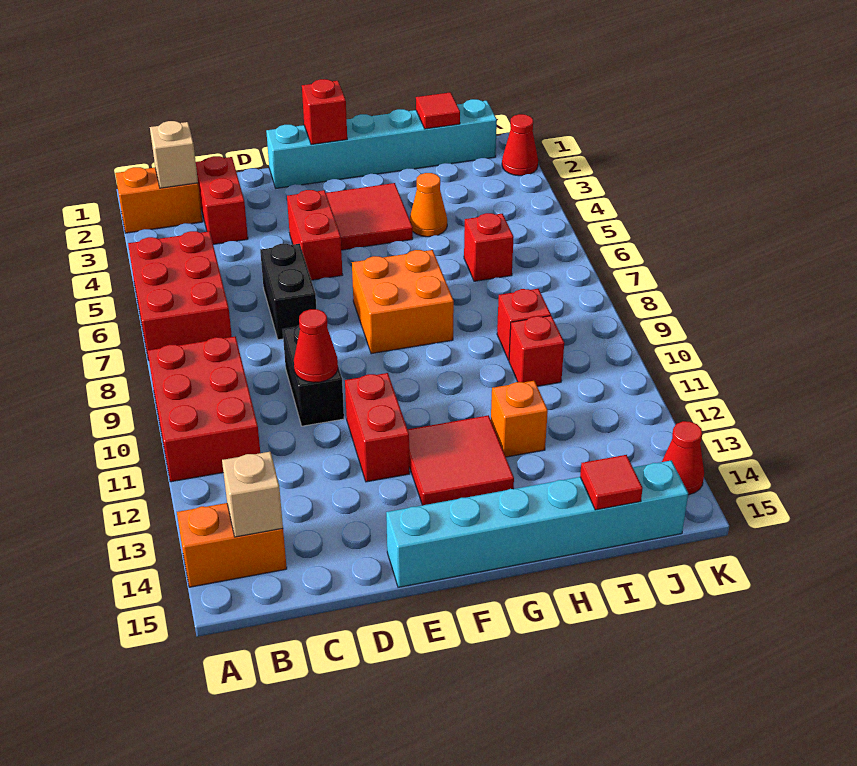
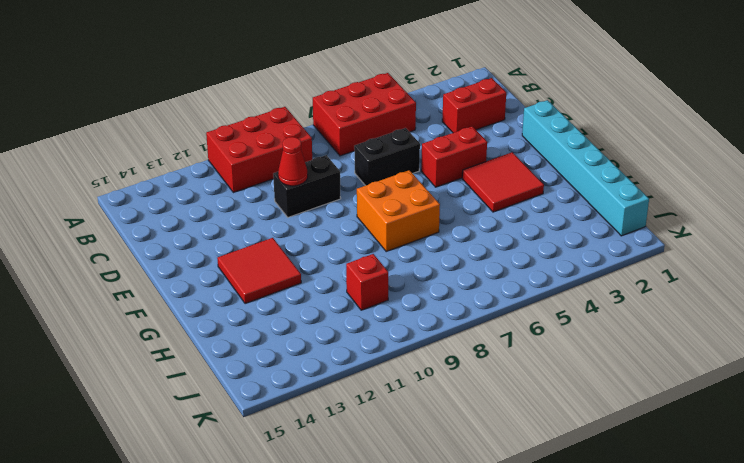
none -> orange brick A2:B2 level 1
none -> orange brick A14:B14 level 1
none -> red brick E11:E12 level 1

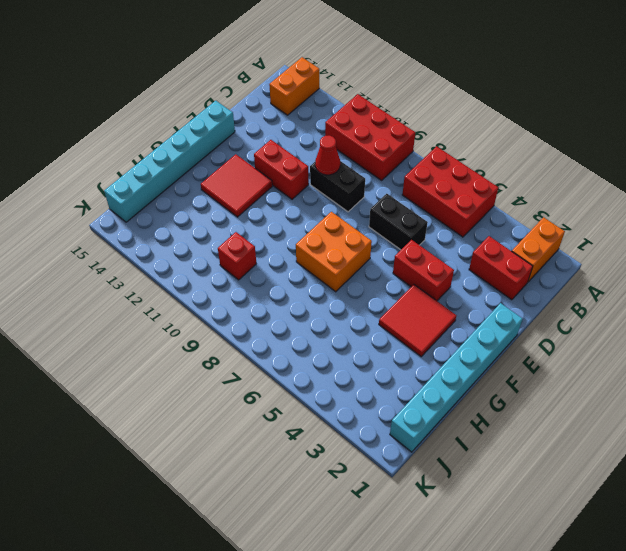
none -> orange cone H4 level 1
none -> orange brick H12 level 1
none -> red brick I6 level 1

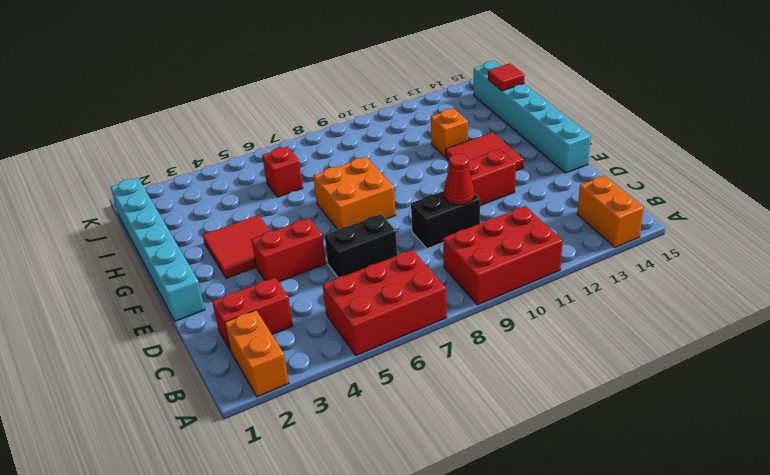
none -> orange cone H4 level 1
none -> red brick I9 level 1
none -> red brick I10 level 1

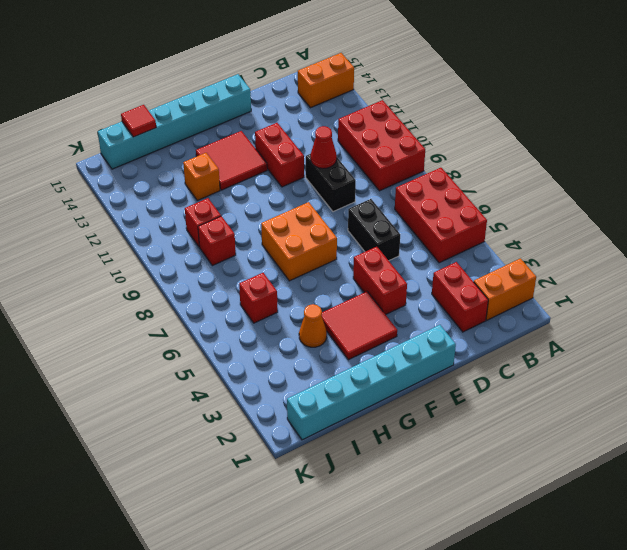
none -> red cone K2 level 1
none -> red cone K14 level 1
none -> tan brick B2 level 2

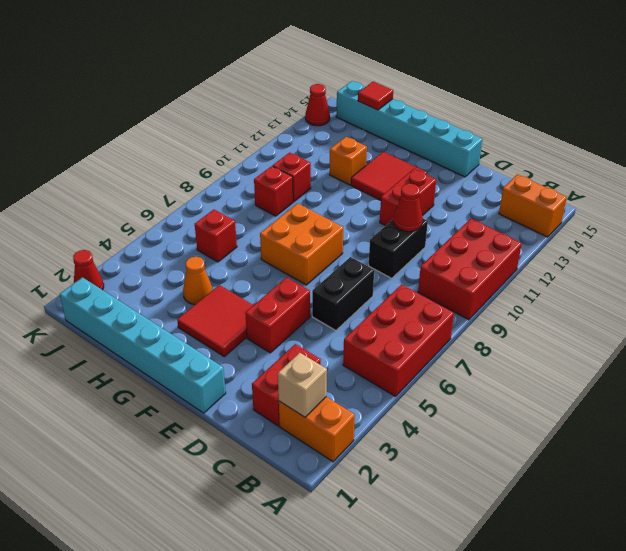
none -> tan brick B14 level 2
none -> red brick F1 level 2
none -> red tile I1 level 2

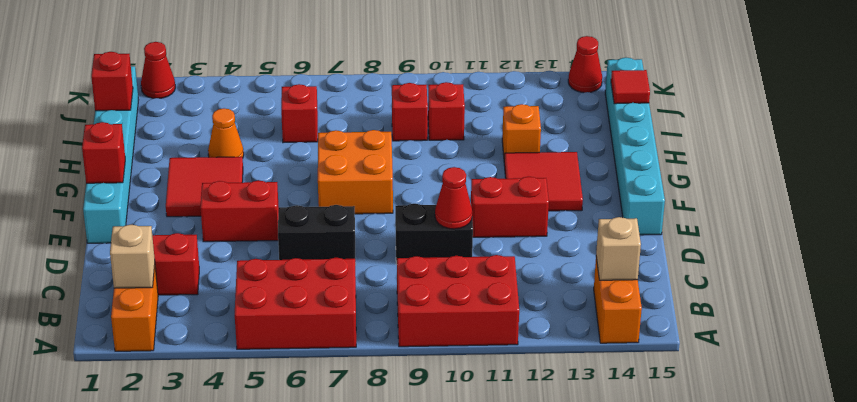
red brick I1 level 2 -> red tile I1 level 2

